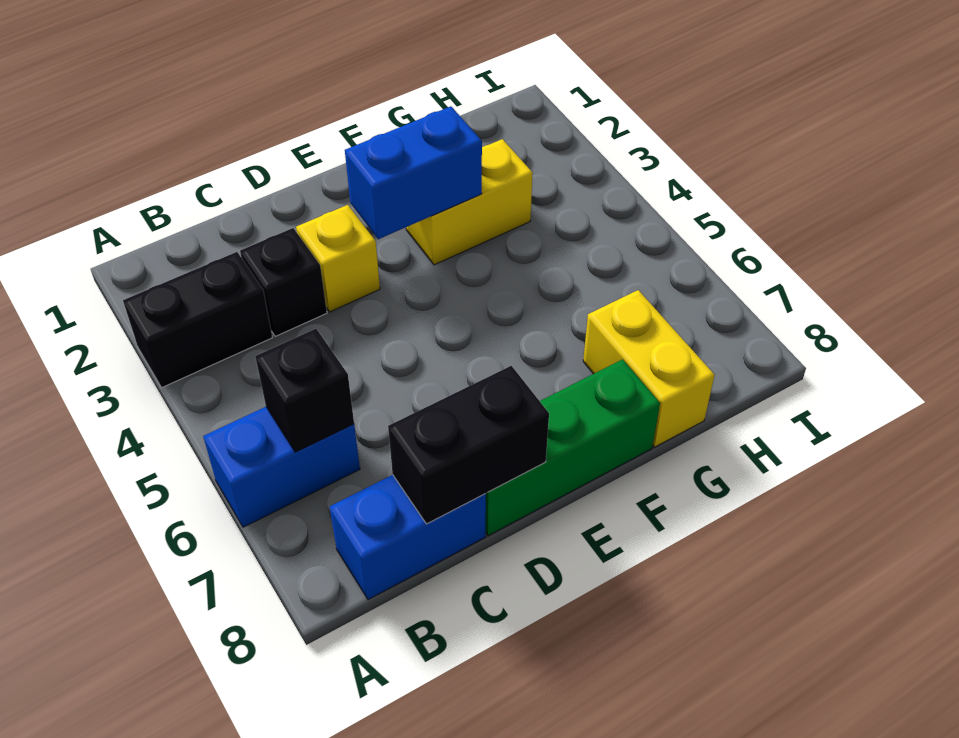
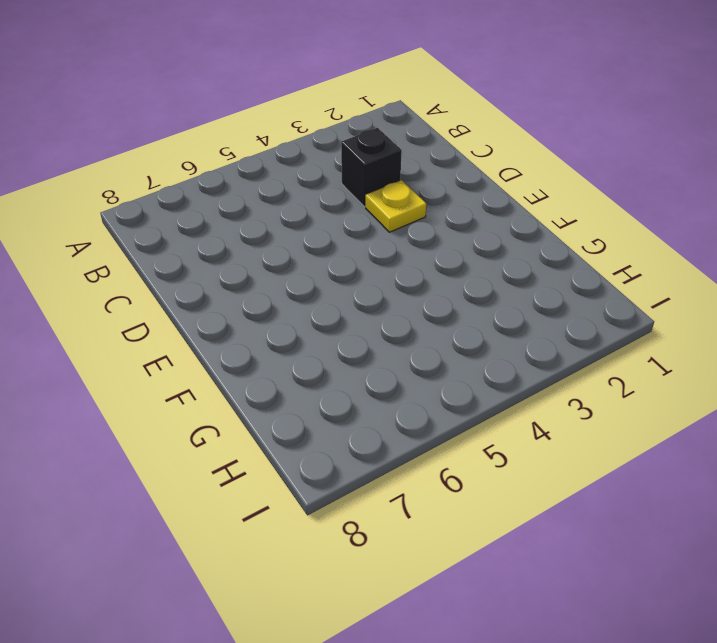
yellow plate D3 level 1 -> yellow brick D3 level 1
none -> black brick A3:B3 level 1
none -> blue brick A6:B6 level 1

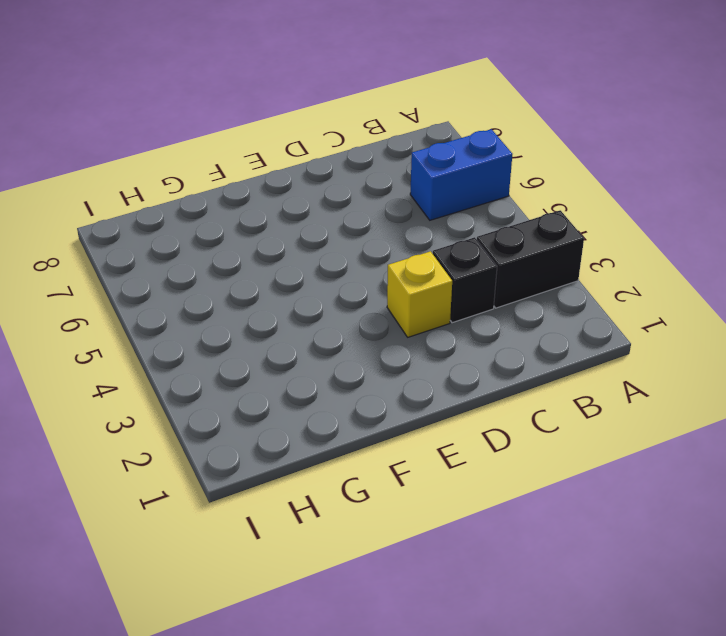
none -> blue brick B8:C8 level 1
none -> green brick D8:F8 level 1

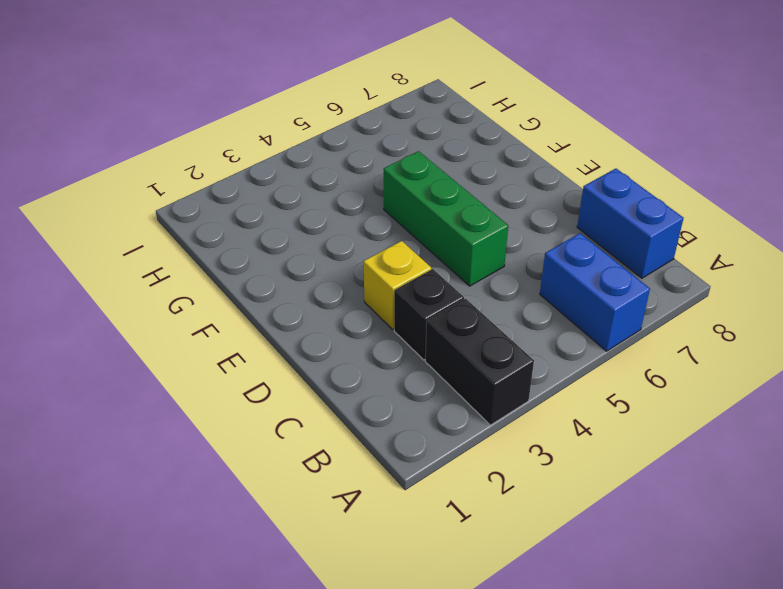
green brick D5:F5 level 1 -> green brick D8:F8 level 1
none -> yellow brick F3:G3 level 1
none -> yellow brick G7:G8 level 1

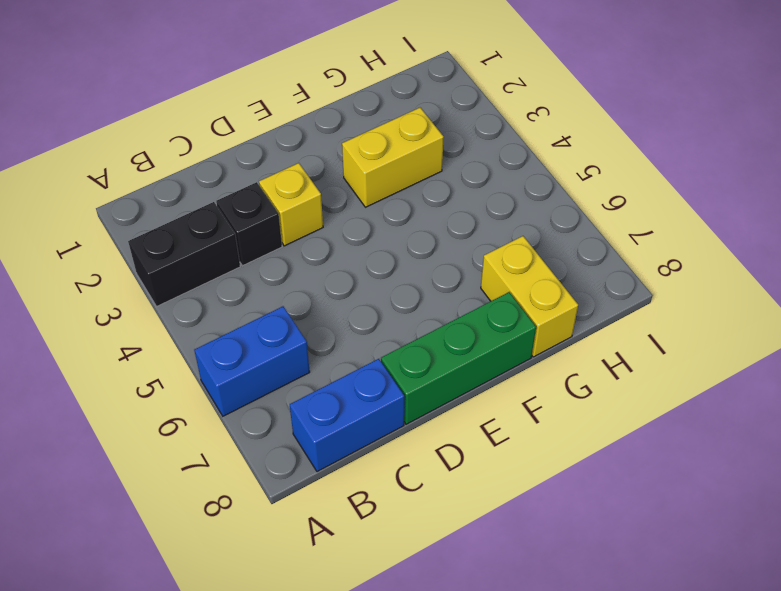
none -> black brick B6 level 2
none -> black brick C8:D8 level 2

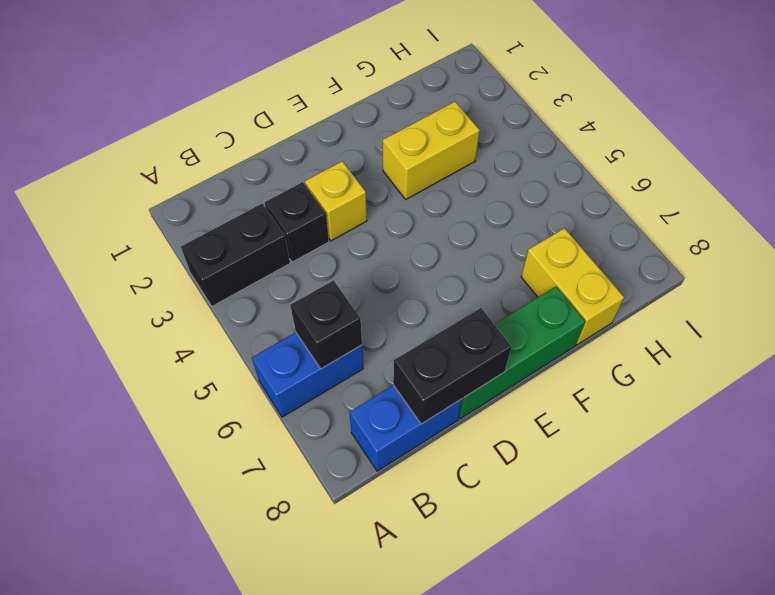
none -> blue brick E3:F3 level 2

